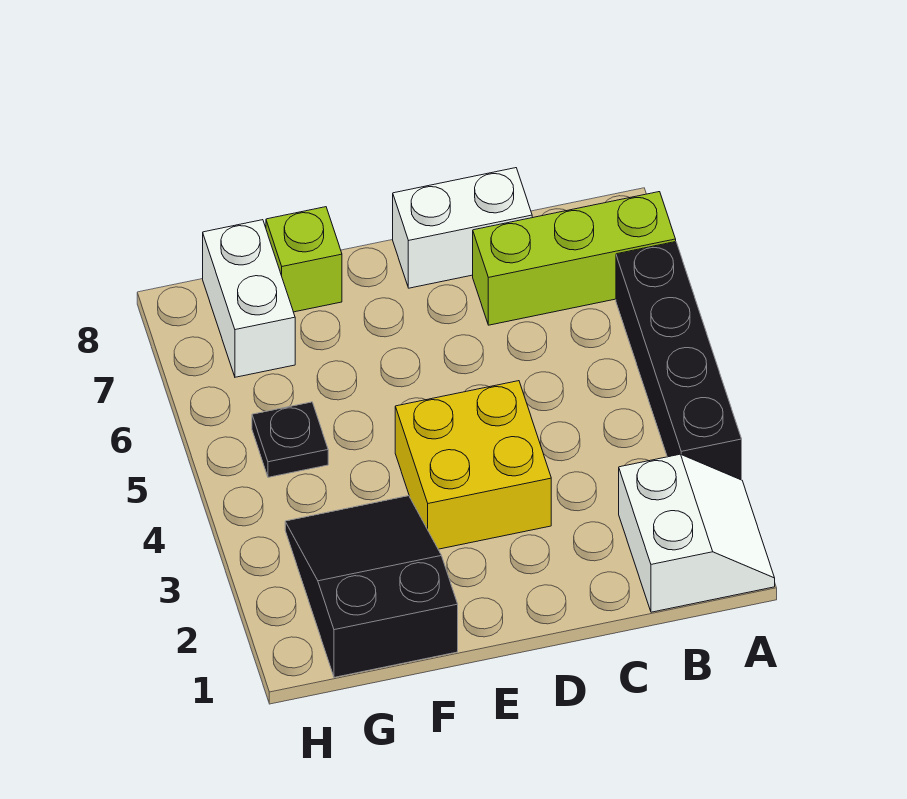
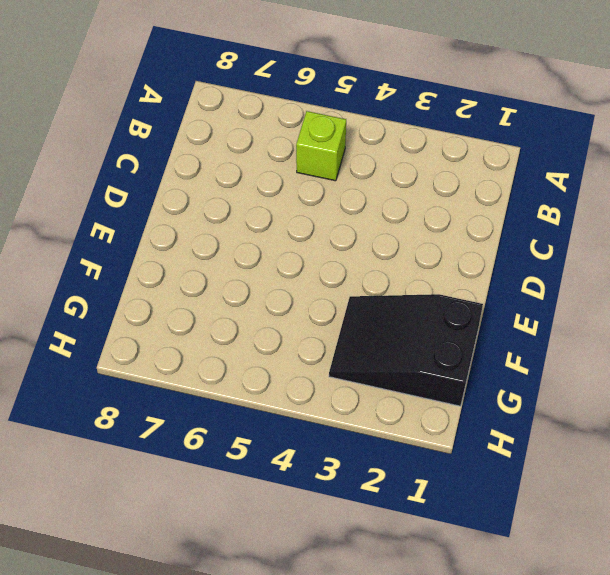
lime brick B5 level 1 -> lime brick F8 level 1
none -> white slope A1:B2 level 1 top B
none -> black brick A3:A6 level 1

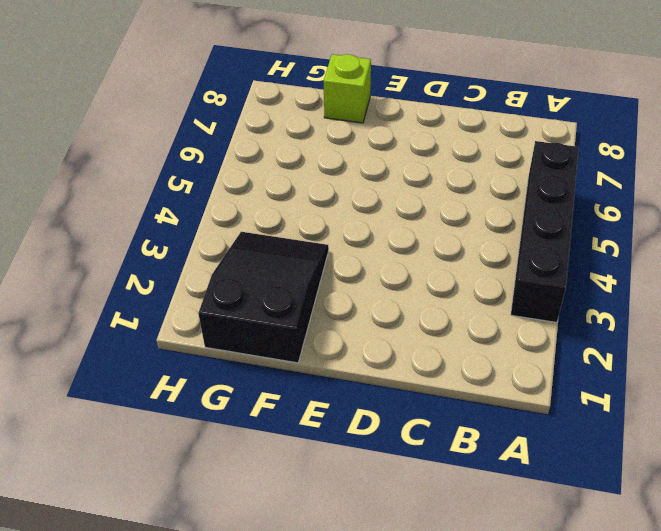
none -> white slope A1:B2 level 1 top B
none -> lime brick A7:C7 level 1

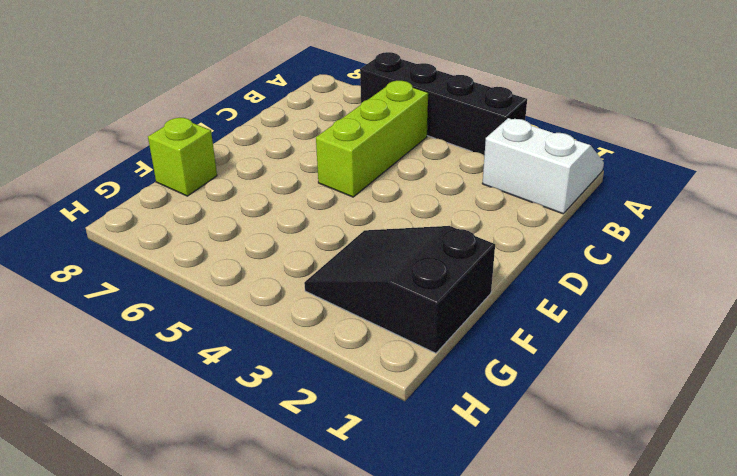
lime brick B5:D5 level 1 -> lime brick A7:C7 level 1
none -> white brick C8:D8 level 1
none -> yellow brick D3:E4 level 1

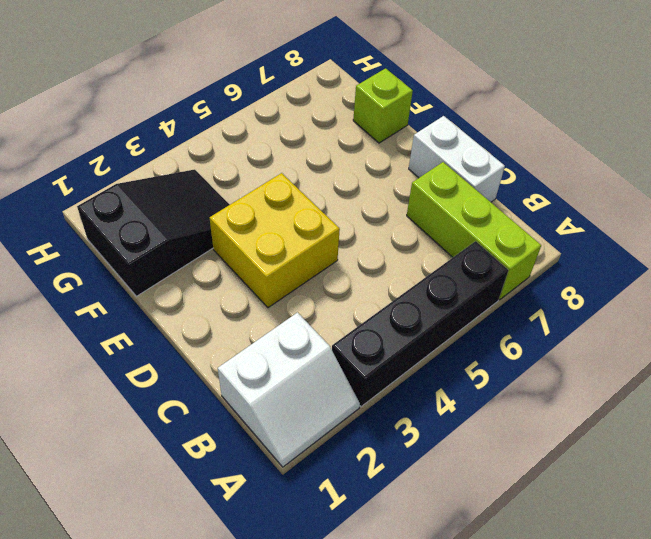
none -> black plate G5 level 1
none -> white brick G7:G8 level 1

